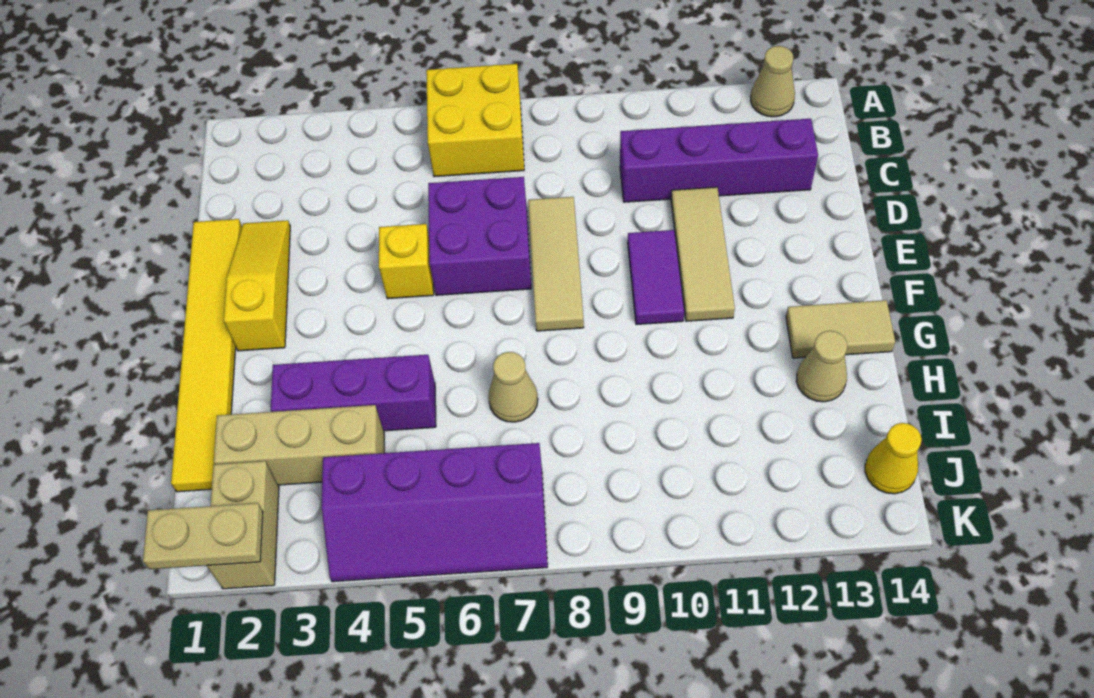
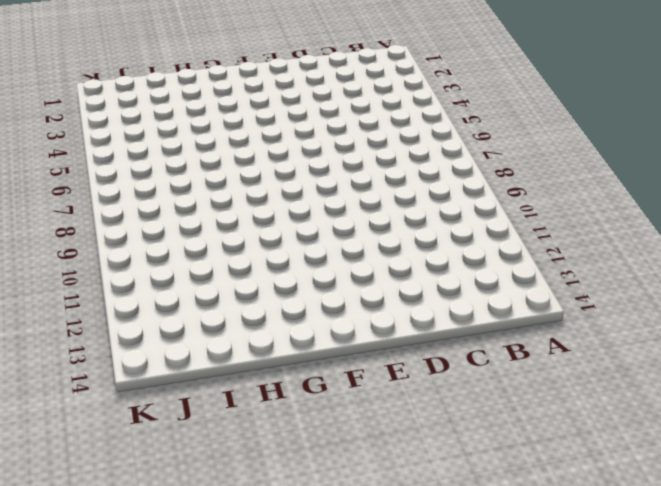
none -> yellow brick A6:B7 level 1
none -> tan cone A13 level 1
none -> purple brick C10:C13 level 1

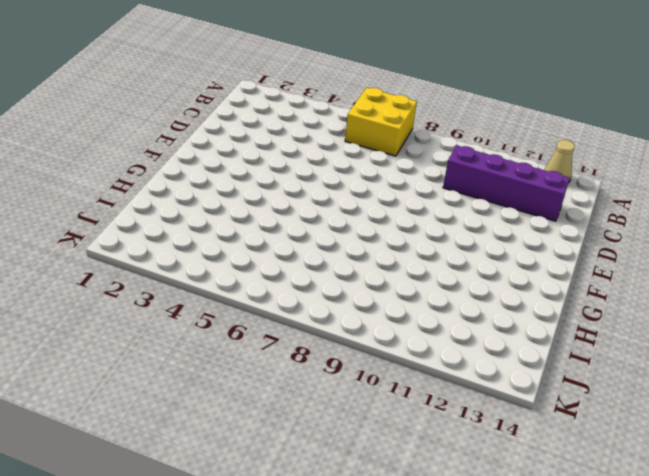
none -> yellow tile D1:I1 level 1
none -> yellow slope D2:F2 level 1 top F
none -> purple brick D6:E7 level 1

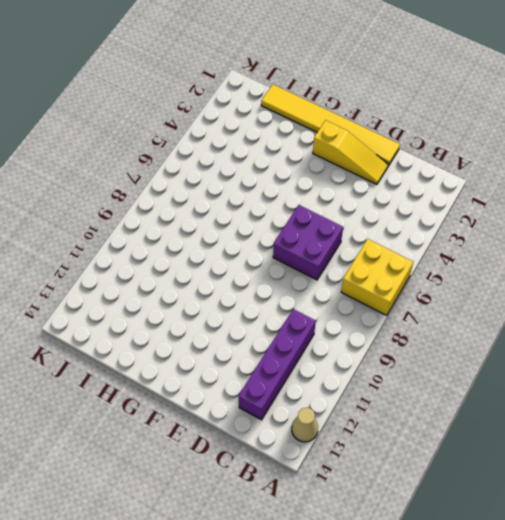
none -> tan tile D8:F8 level 1
none -> tan tile D11:F11 level 1
none -> yellow brick E5 level 1

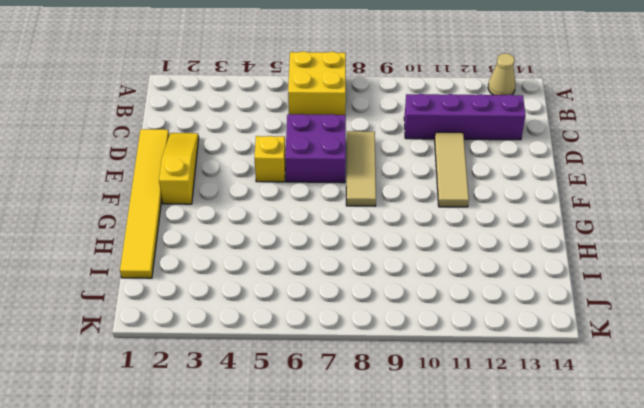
none -> purple tile E10:F10 level 1
none -> tan tile G13:G14 level 1
none -> purple brick H3:H5 level 1

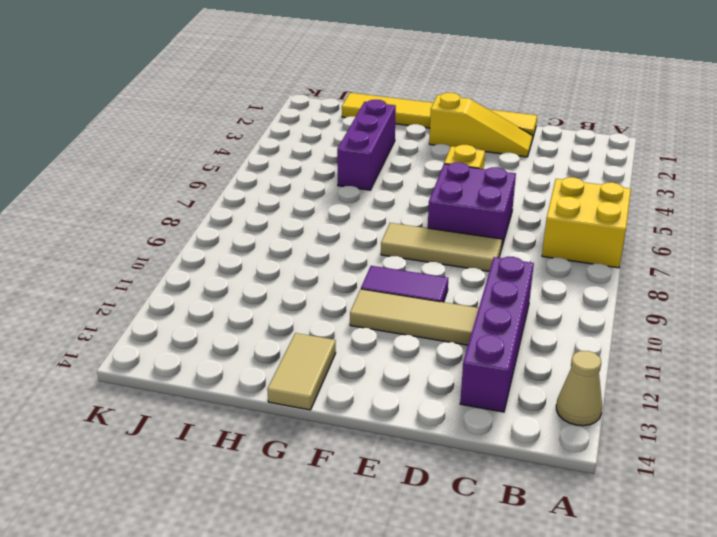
none -> tan cone H7 level 1
none -> tan cone H13 level 1
none -> tan brick I2:I4 level 1

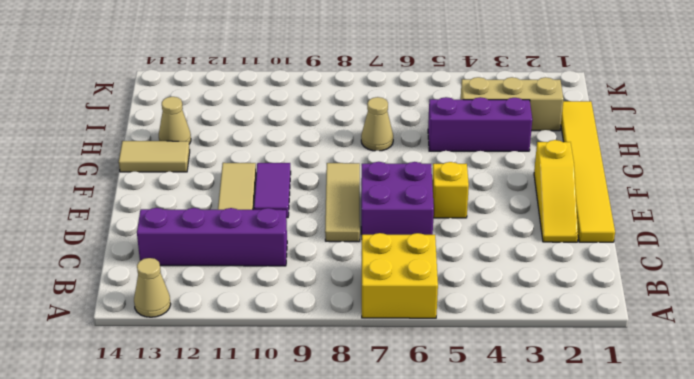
none -> tan brick J2:K2 level 1
none -> purple slope J4:K7 level 1 top J
none -> yellow cone J14 level 1

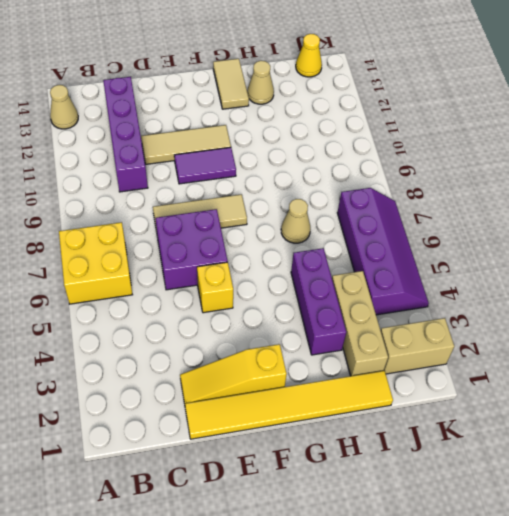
none -> tan plate K1:K2 level 2

